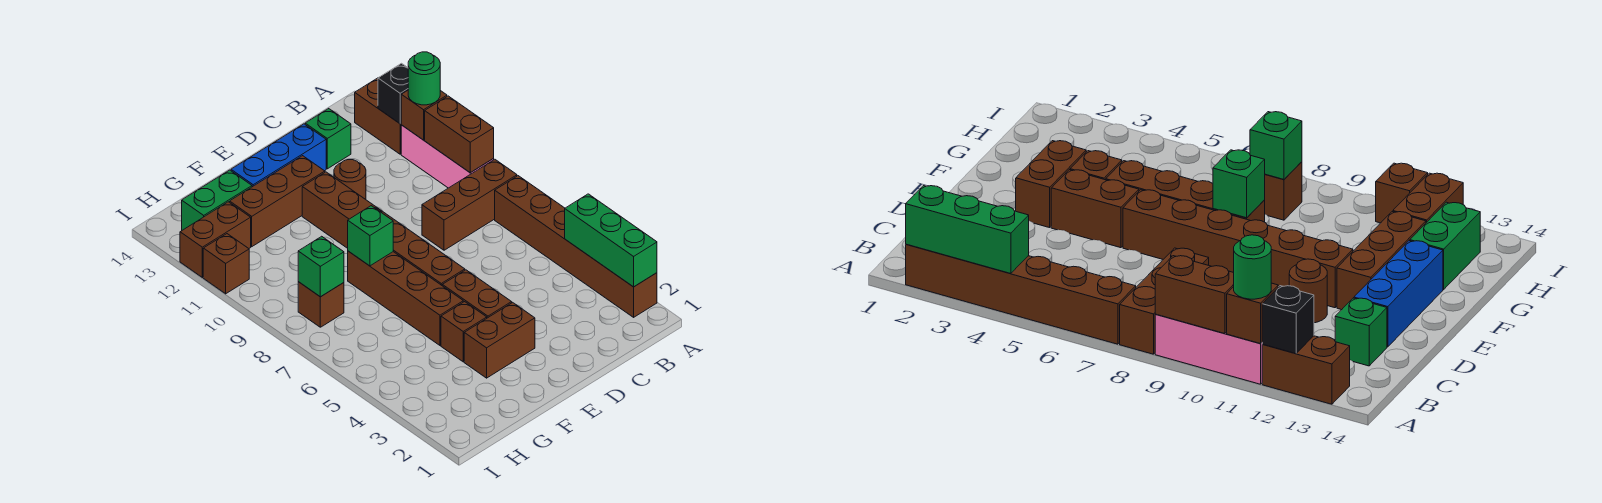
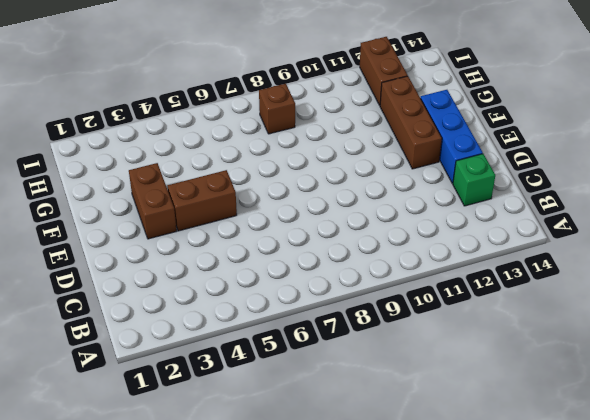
none -> brown brick A2:A7 level 1
none -> brown brick A8:C8 level 1
none -> pink brick A9:A11 level 1

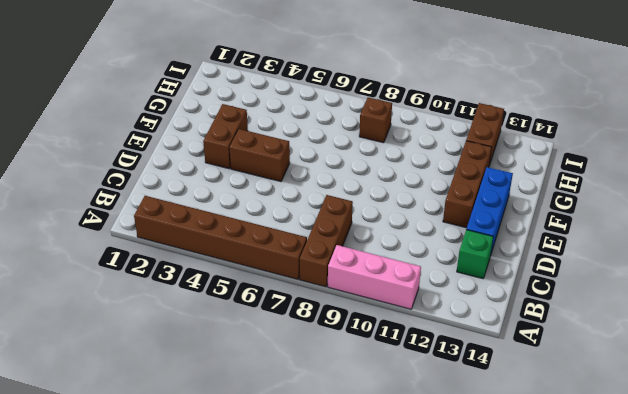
none -> brown brick A12:A13 level 1
none -> brown round brick D11 level 1
none -> brown brick E6:E11 level 1

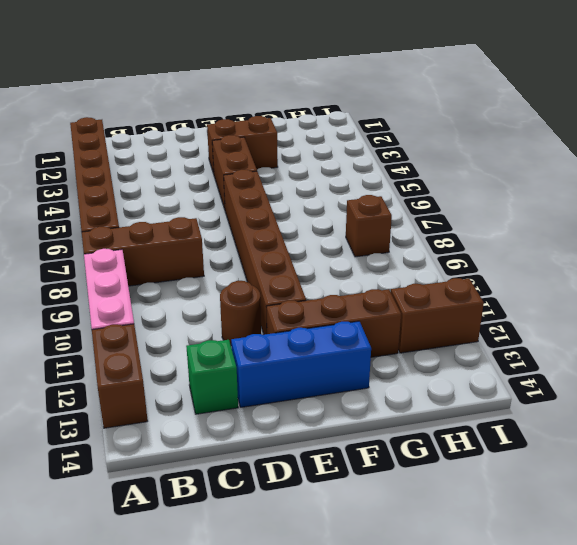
none -> brown brick F4 level 1
none -> brown brick F5:F8 level 1
none -> green brick G13:H13 level 1

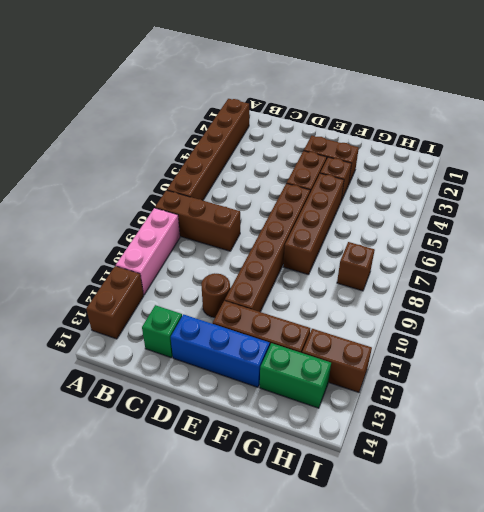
none -> brown brick I11 level 1
none -> green brick A2:A4 level 2
none -> brown brick A9:A10 level 2

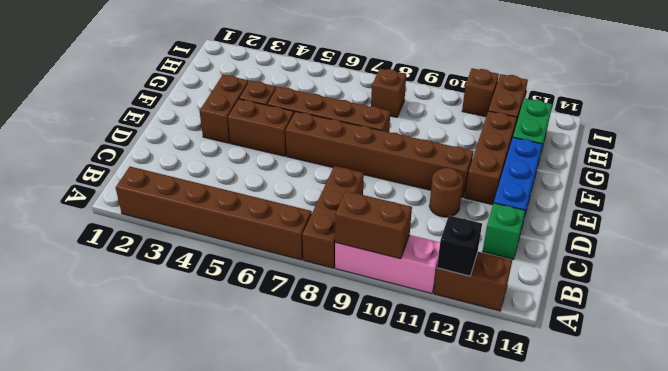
none -> green brick A2:A4 level 2
none -> brown brick A11 level 2
none -> green brick F8 level 2

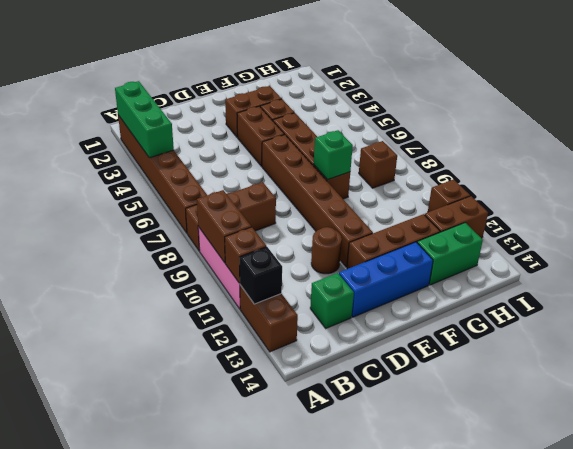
none -> green brick H8 level 2
none -> green round brick A11 level 3

